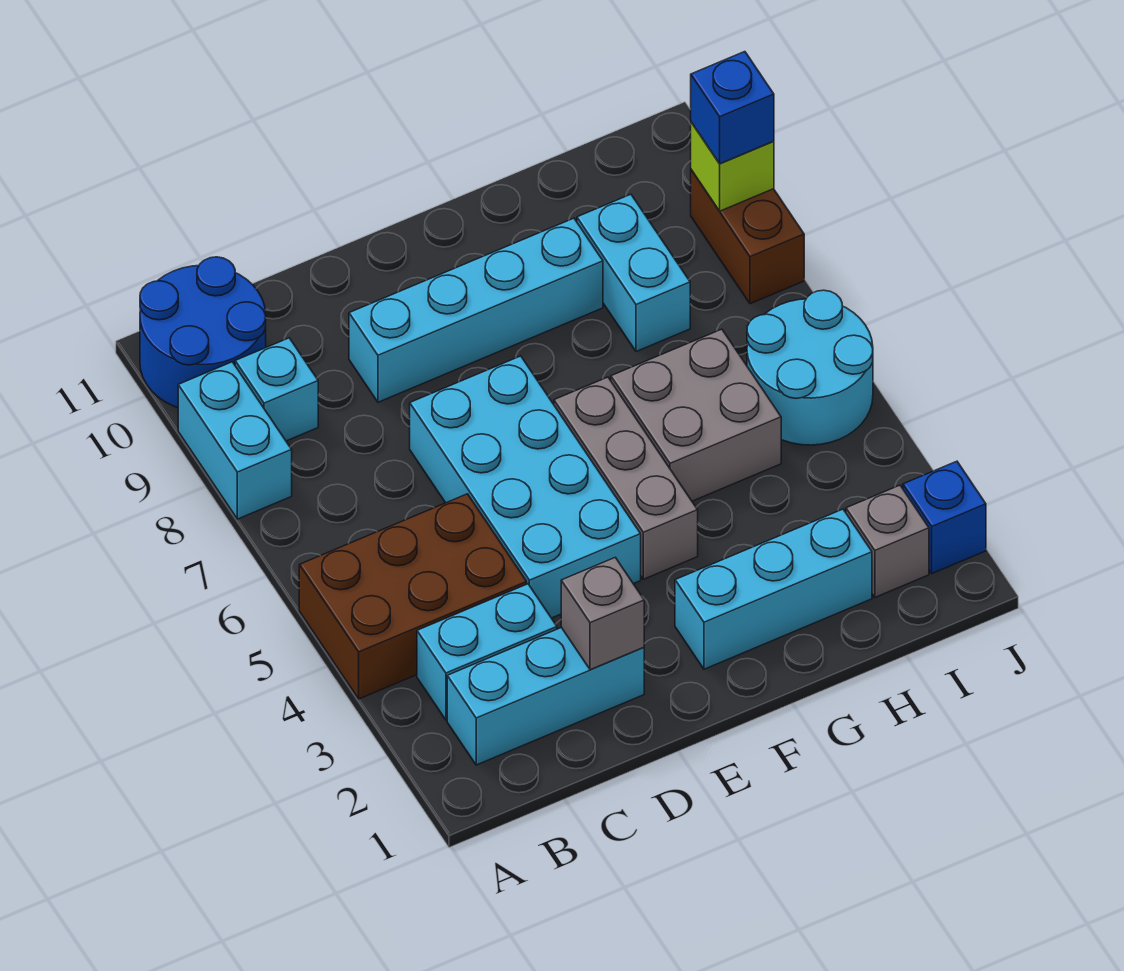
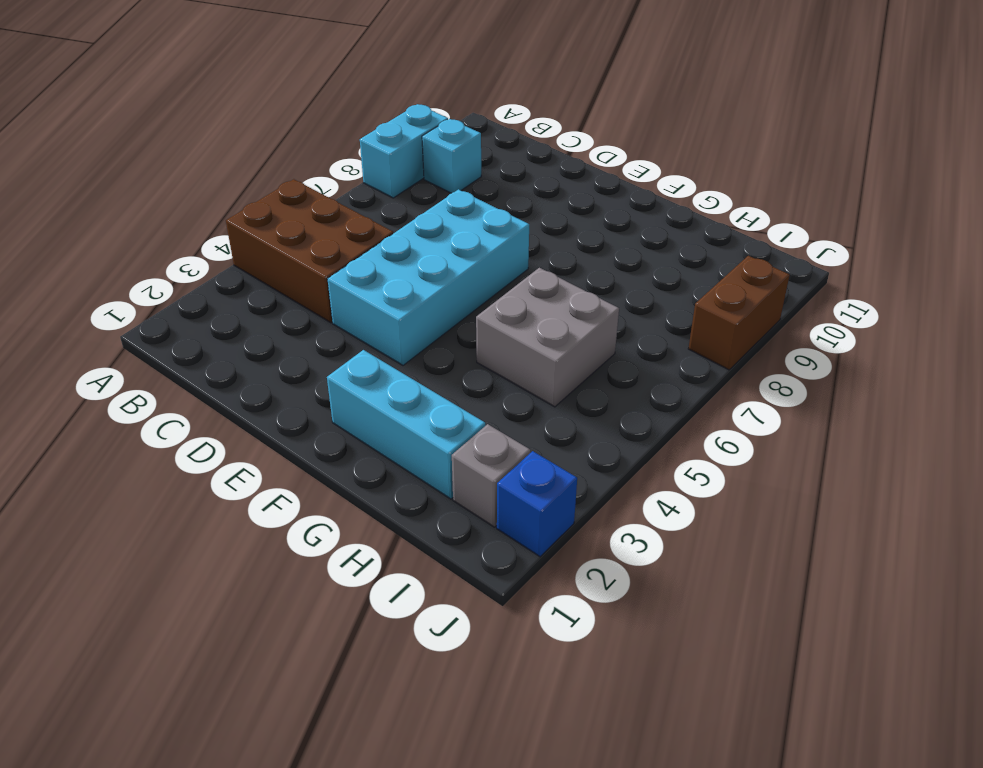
none -> blue round brick A10:B11 level 1
none -> cyan brick B2:D2 level 1
none -> cyan brick B3:C3 level 1

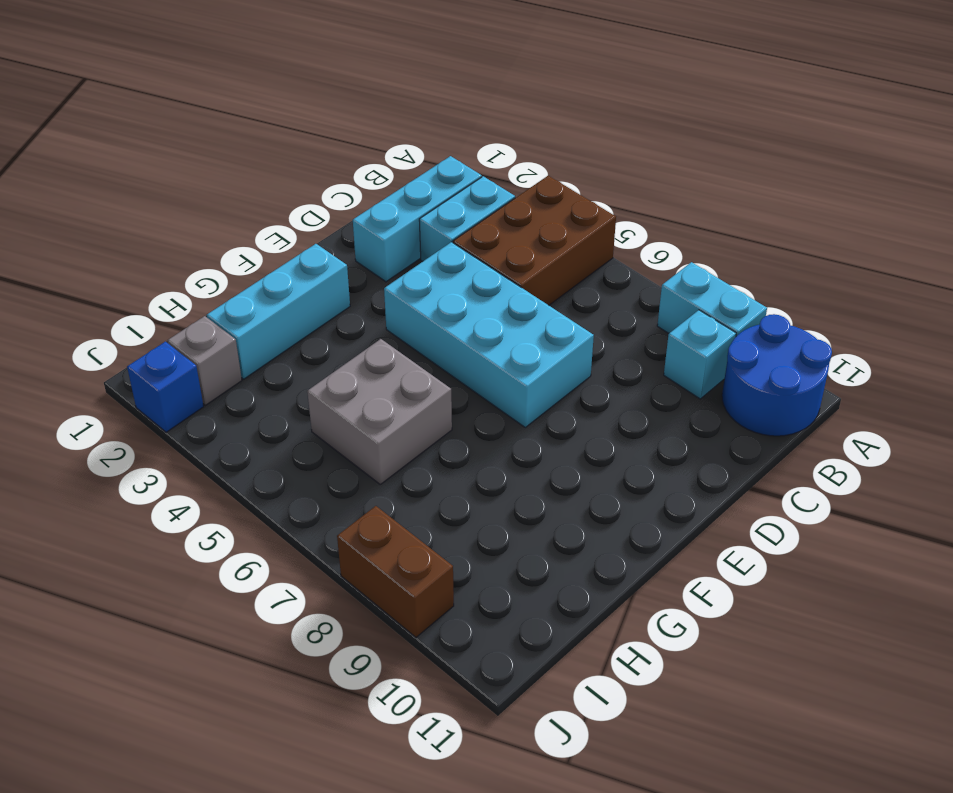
none -> cyan brick D9:G9 level 1
none -> grey brick F4:F6 level 1
none -> cyan brick H8:H9 level 1

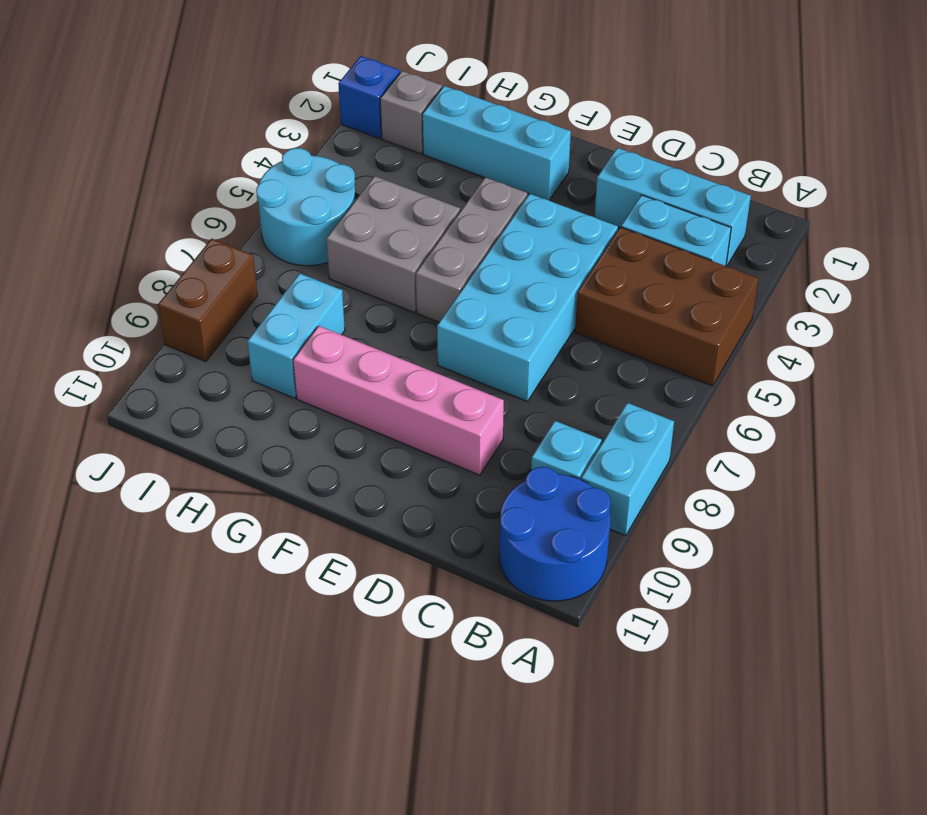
pink brick D9:G9 level 1 -> cyan brick D9:G9 level 1
none -> grey brick D2 level 2
none -> lime brick J9 level 2
none -> blue brick J9 level 3

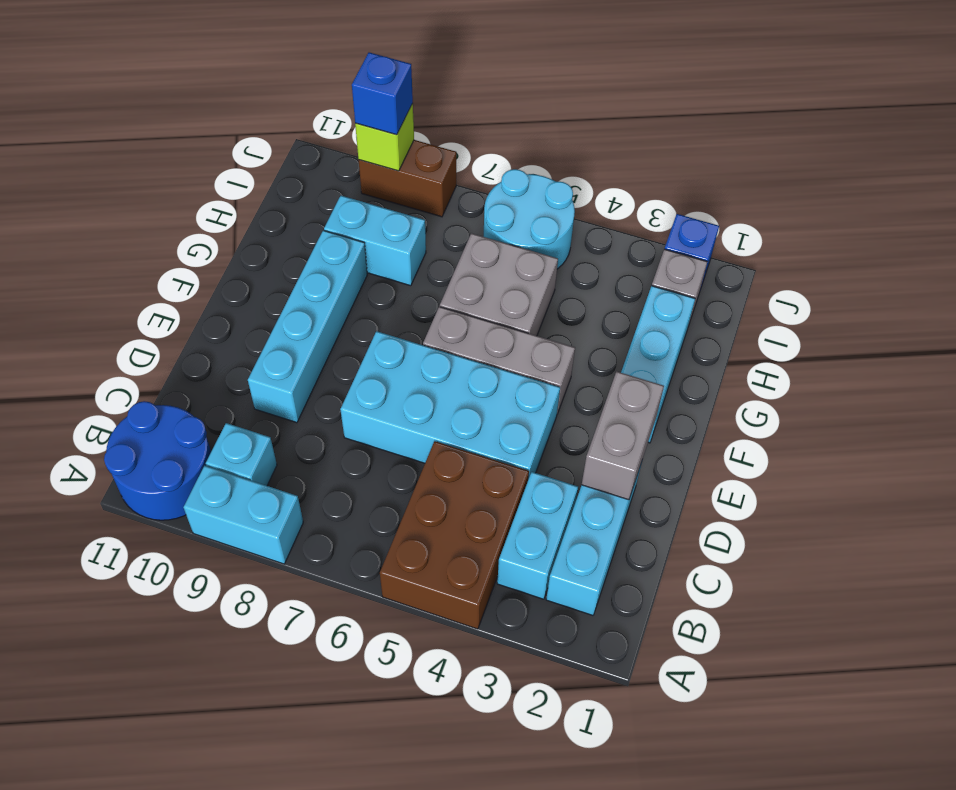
grey brick D2:E2 level 2 -> grey brick D2 level 2

